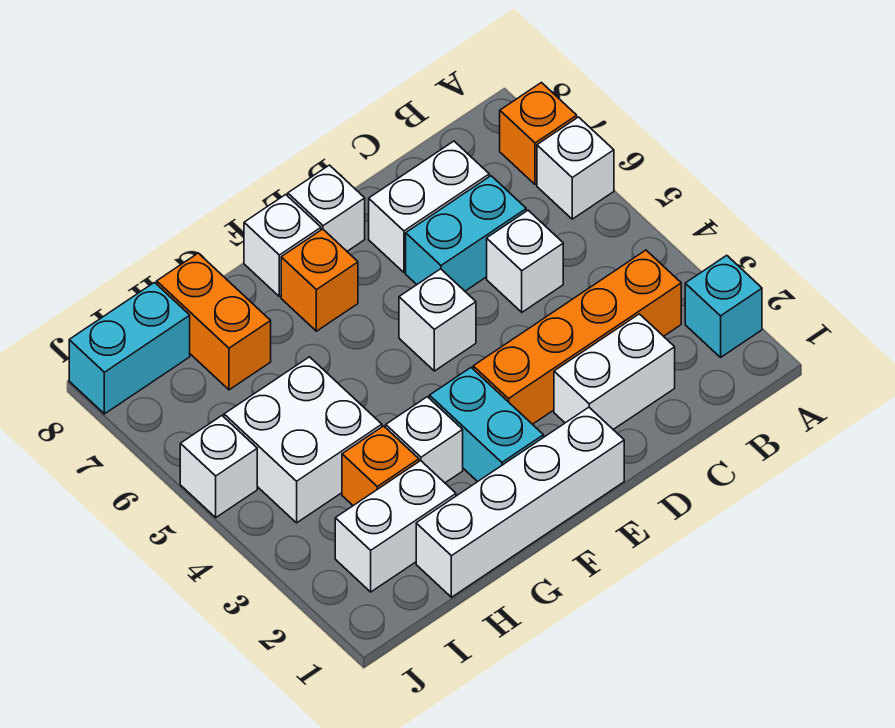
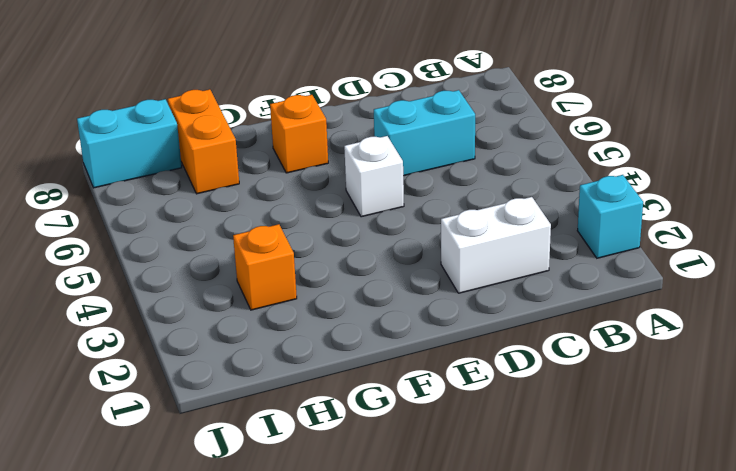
none -> white brick A6 level 1
none -> orange brick A7 level 1
none -> orange brick B3:E3 level 1

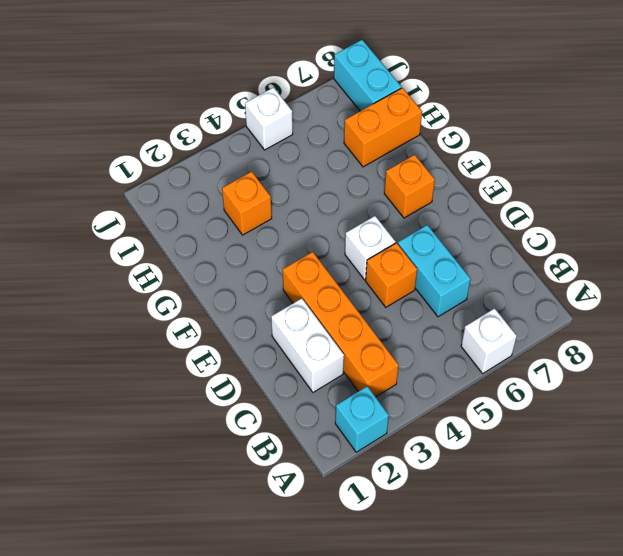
orange brick D5 level 1 -> orange brick A7 level 1
none -> white brick C5 level 1
none -> white brick C7:D7 level 1
none -> white brick E1:H1 level 1

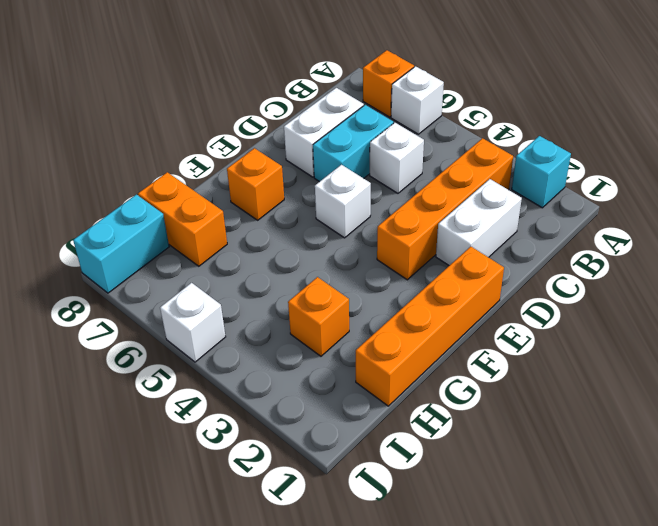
orange brick E1:H1 level 1 -> white brick E1:H1 level 1
none -> white brick E8 level 1
none -> cyan brick F2:F3 level 1
none -> white brick F8 level 1

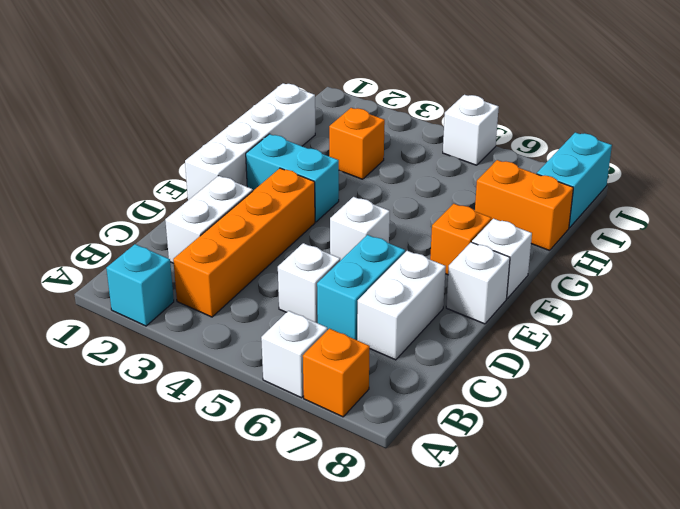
none -> white brick G3 level 1
none -> white brick H2:I2 level 1
none -> white brick H4:I5 level 1

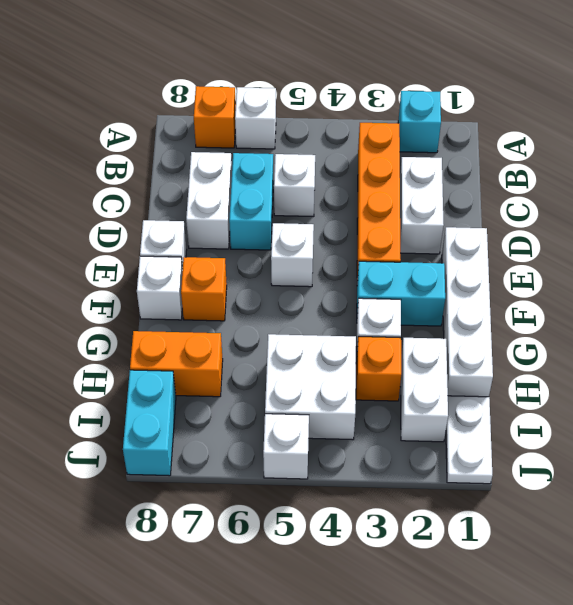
white plate I1:J1 level 1 -> none

